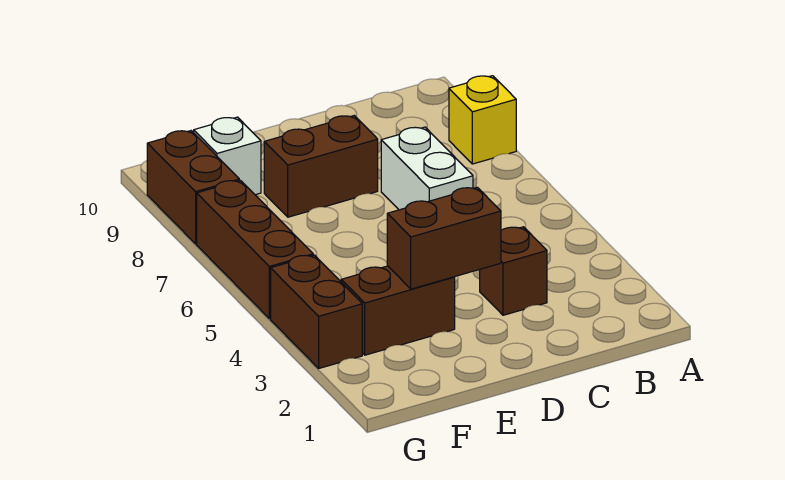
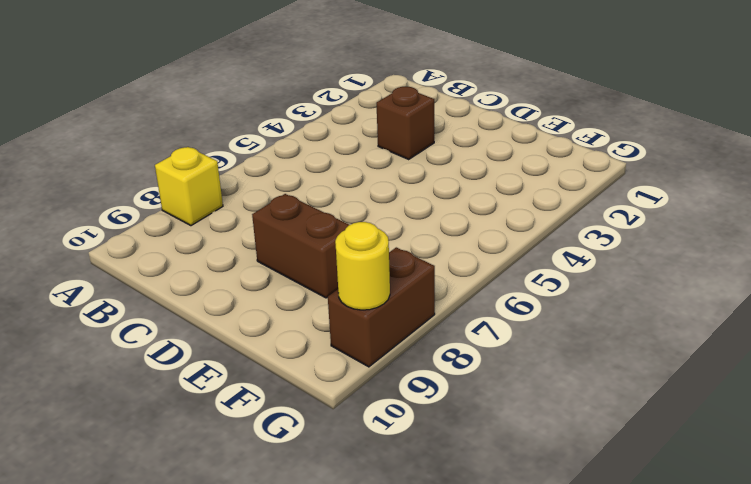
yellow round brick G9 level 2 -> none
none -> white brick C6:C7 level 1
none -> brown brick E3:F3 level 1

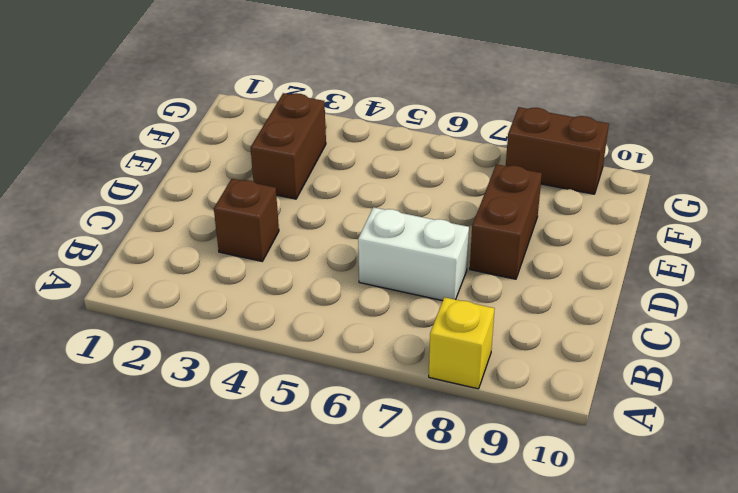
none -> white brick F9 level 1
none -> brown brick G3:G4 level 1

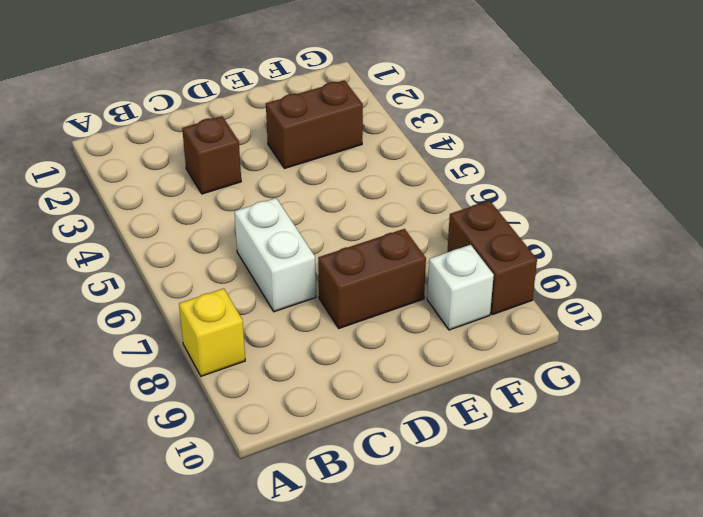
none -> brown brick G3:G4 level 1
none -> brown brick G5:G7 level 1

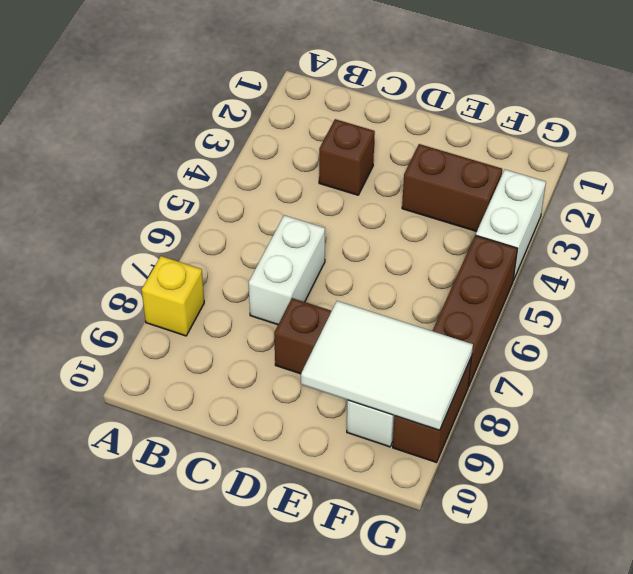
white tile E8:G9 level 2 -> none
white brick G3:G4 level 1 -> brown brick G3:G4 level 1
none -> brown brick D3:E3 level 2

